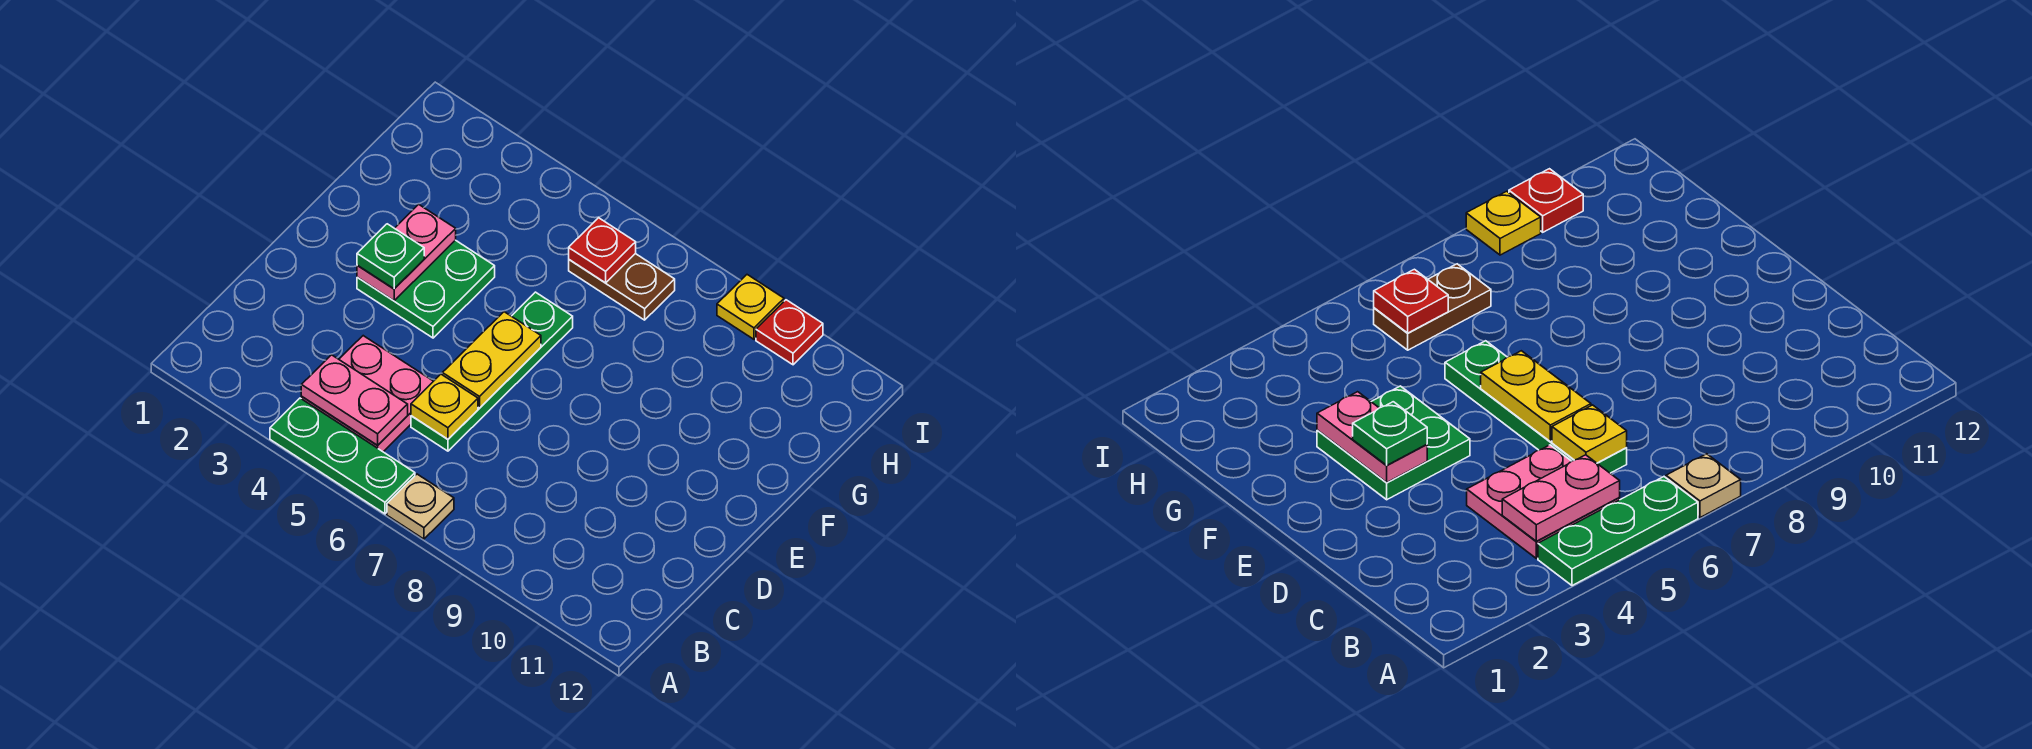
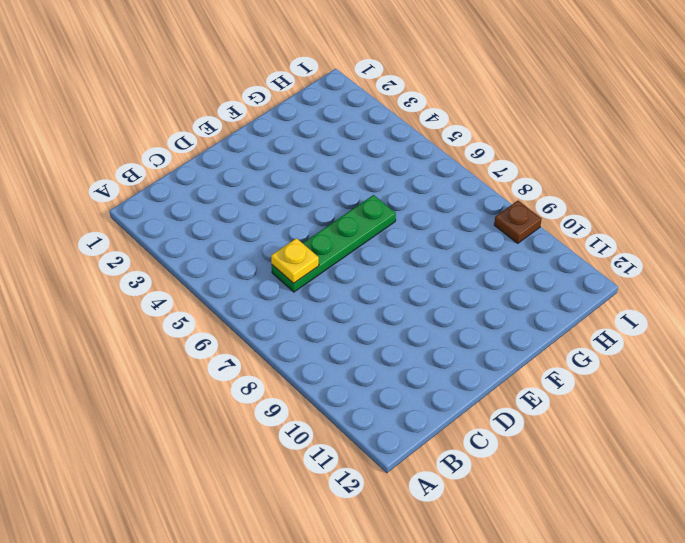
brown plate I9 level 1 -> yellow plate I9 level 1
none -> green plate A4:A6 level 1
none -> tan plate A7 level 1
none -> pink plate B4:C5 level 1

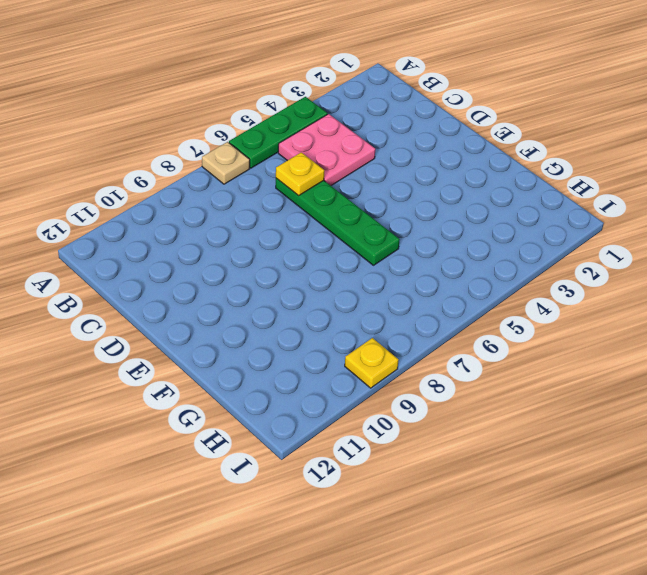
none -> green plate E3:F4 level 1
none -> brown plate H6:H7 level 1
none -> red plate I10 level 1

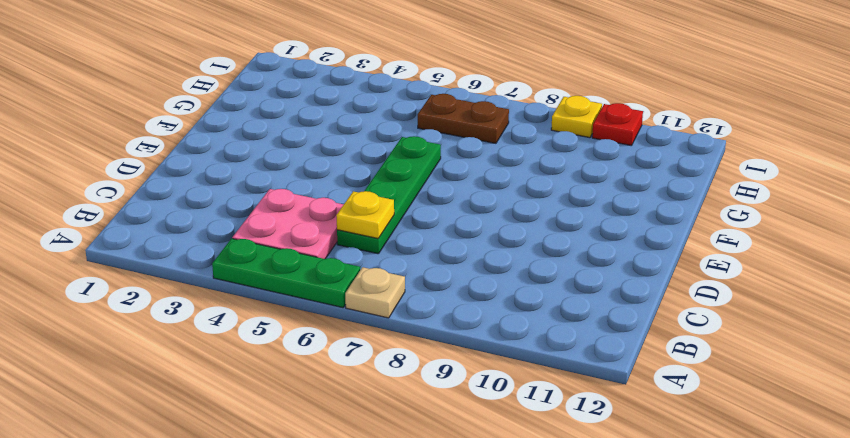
none -> green plate E3:F4 level 1
none -> pink plate B4:B5 level 2
none -> yellow plate D6:E6 level 2

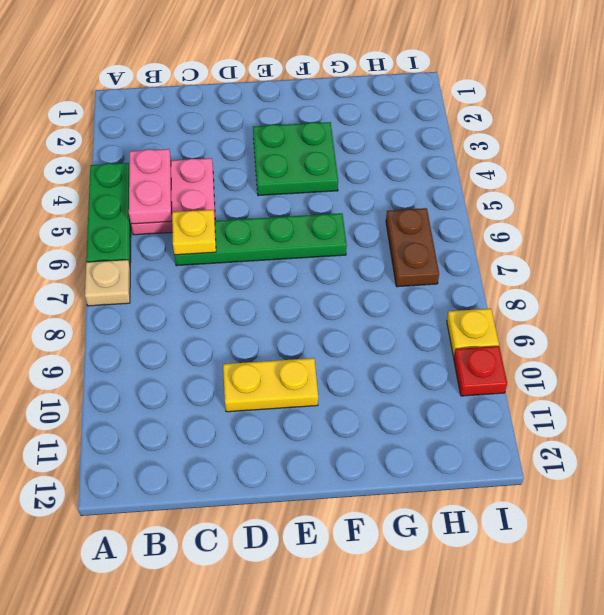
yellow plate D10:E10 level 1 -> yellow plate D6:E6 level 2
none -> pink plate E3:F3 level 2
none -> red plate H6 level 2
none -> green plate E3 level 3

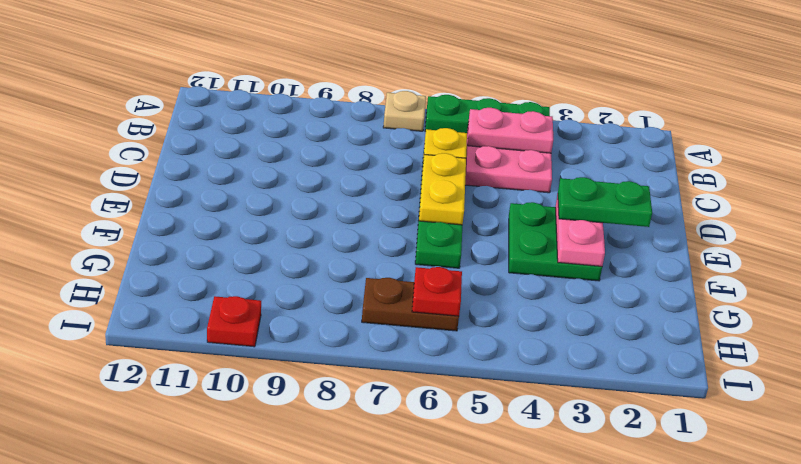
green plate E2:E3 level 3 -> green plate E3 level 3
none -> yellow plate I9 level 1

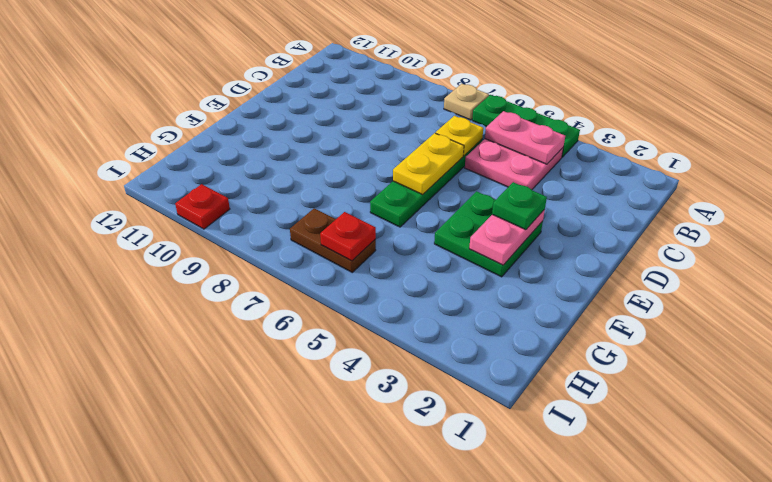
none -> yellow plate I9 level 1

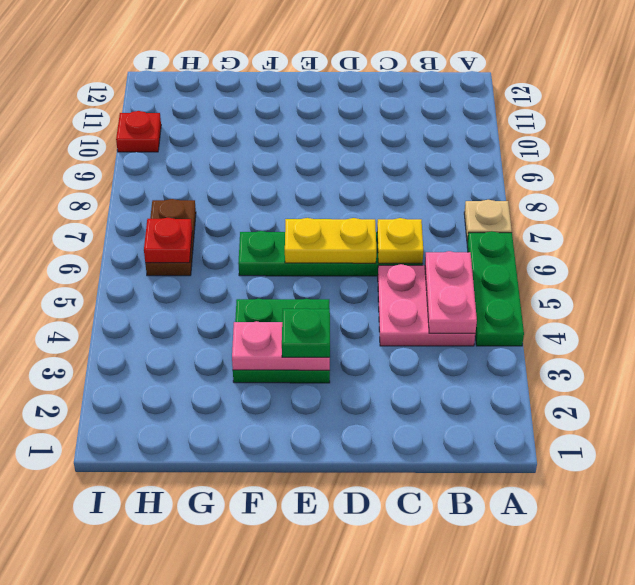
none -> yellow plate I9 level 1

